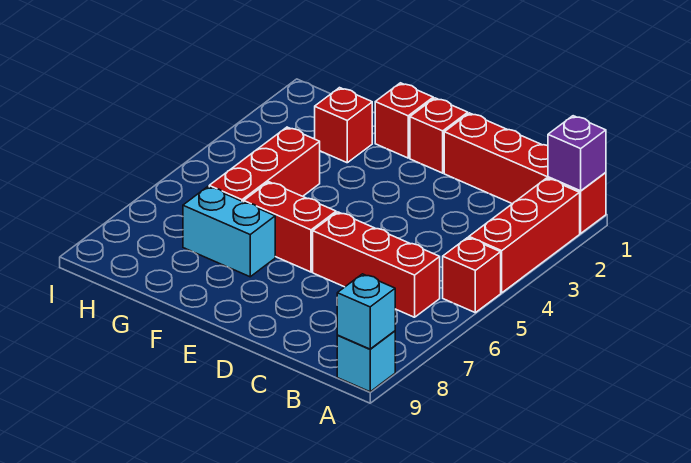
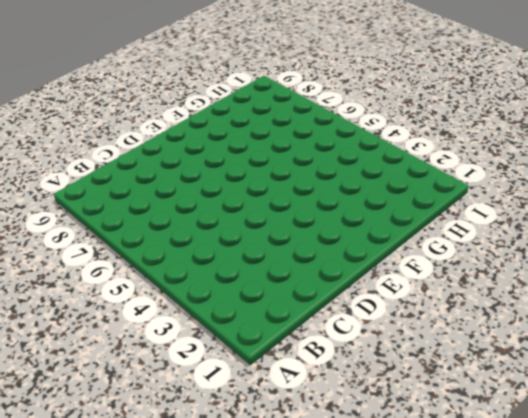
none -> red brick A1:D1 level 1
none -> red brick A2:A4 level 1
none -> red brick A5 level 1

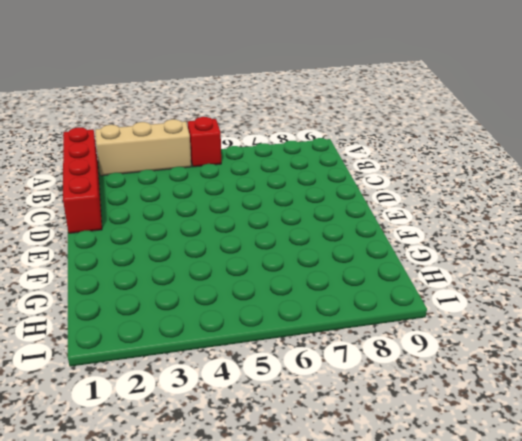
tan brick A2:A4 level 1 -> red brick A2:A4 level 1
none -> cyan brick A9 level 1
none -> red brick B6:D6 level 1
none -> red brick E1 level 1

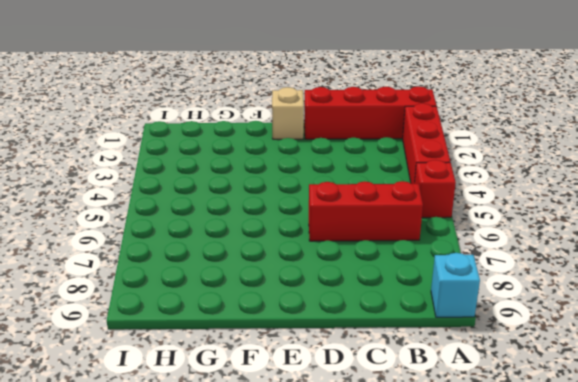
tan brick E1 level 1 -> red brick E1 level 1
none -> red brick E6:F6 level 1
none -> red brick F1 level 1
none -> cyan brick F7:G7 level 1

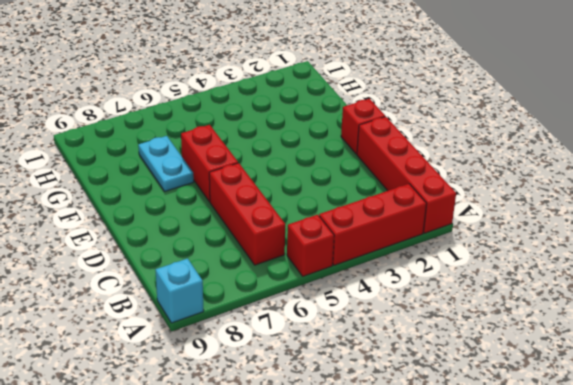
cyan plate F7:G7 level 1 -> cyan brick F7:G7 level 1
none -> red brick F1 level 1
none -> red brick G2 level 1
none -> red brick G4:G6 level 1

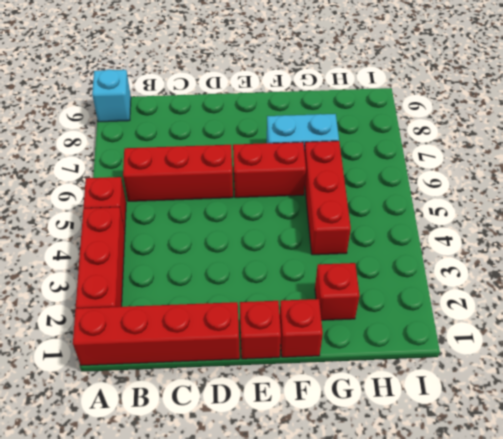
none -> purple brick A1 level 2
none -> cyan brick A9 level 2

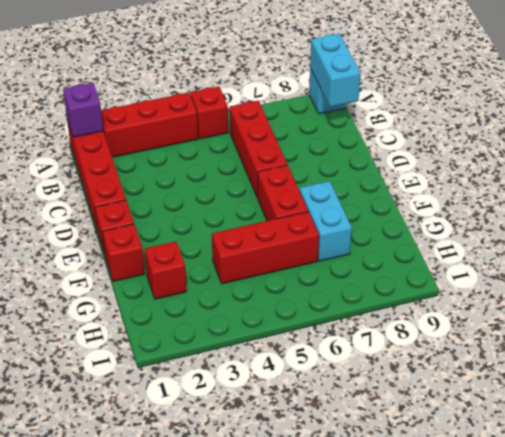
cyan brick A9:B9 level 2 -> cyan brick A9 level 2

